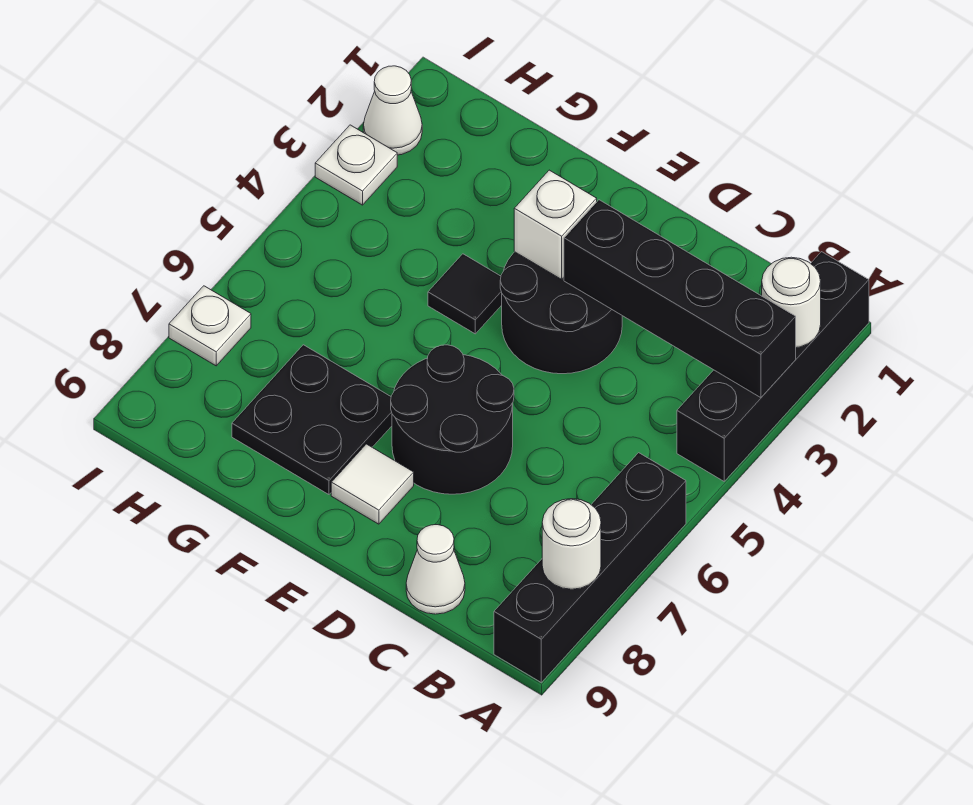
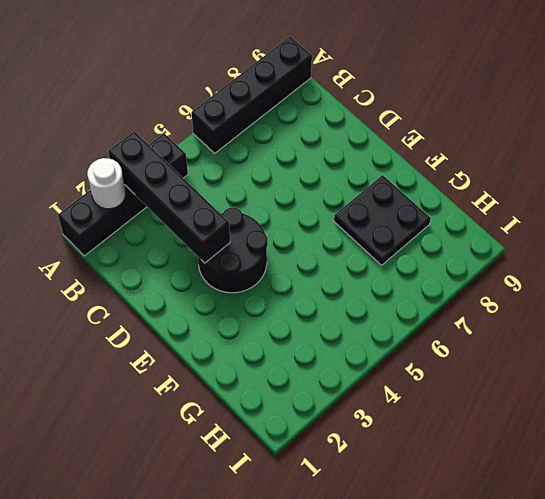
none -> white cone C9 level 1
none -> black round brick D6:E7 level 1
none -> white tile E8 level 1

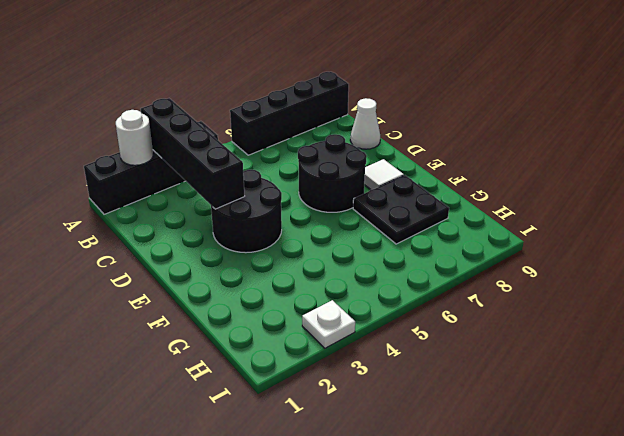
none -> black tile F4 level 1
none -> white cone I2 level 1
none -> white plate I7 level 1

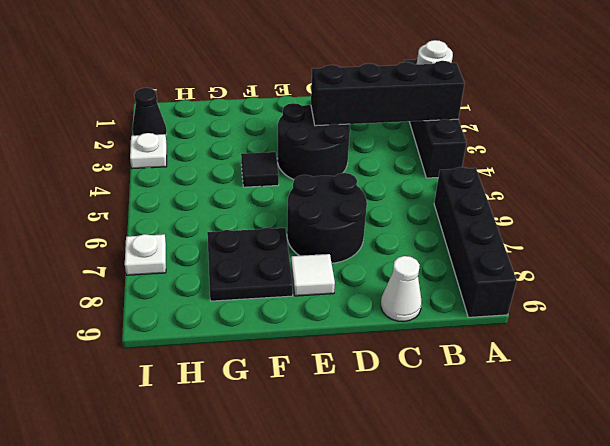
black cone I2 level 1 -> white cone I2 level 1
none -> white round brick A8 level 2
none -> white brick E3 level 2

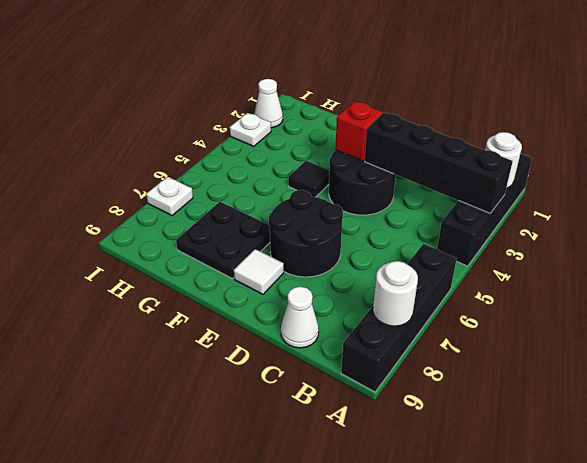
red brick E3 level 2 -> white brick E3 level 2

